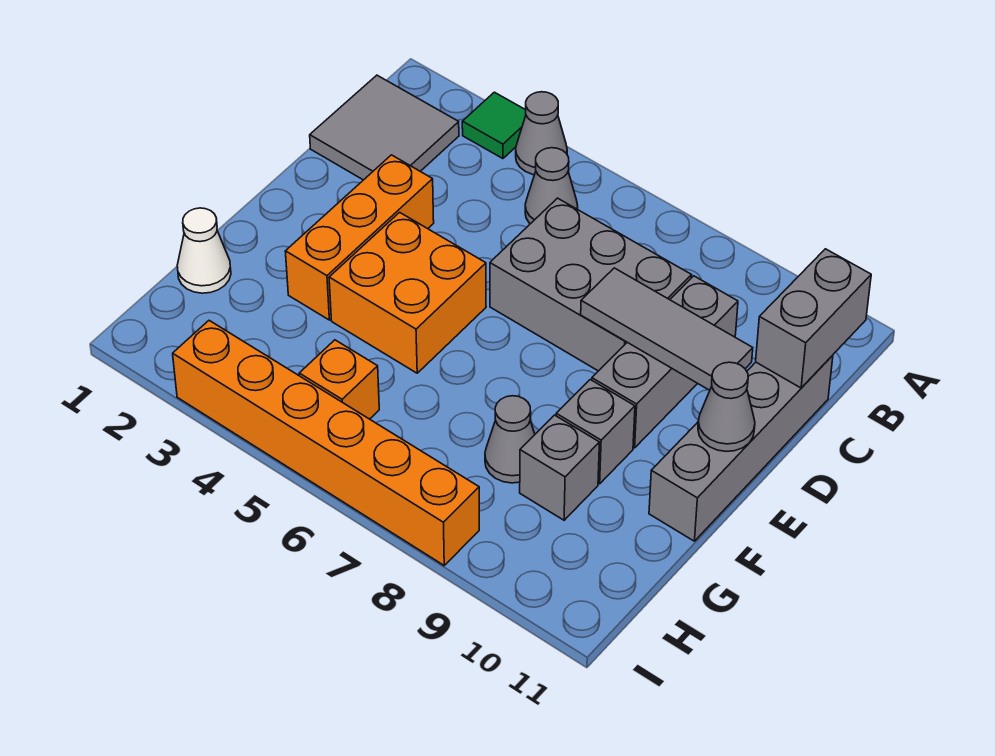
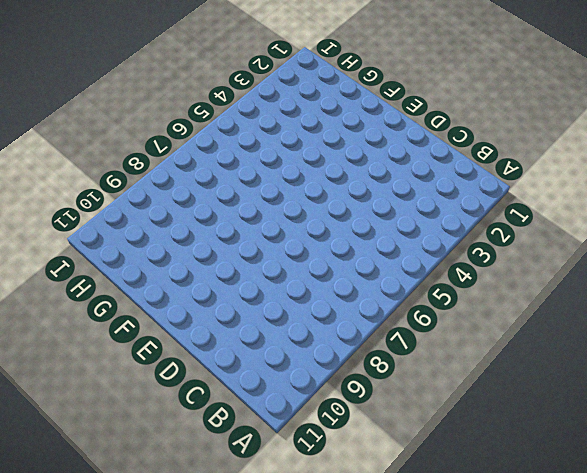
none -> green tile A3 level 1
none -> grey cone A4 level 1
none -> grey tile B1:C2 level 1

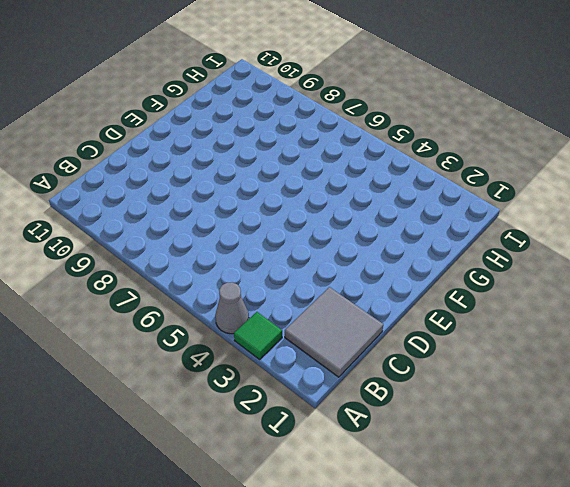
none -> grey cone B5 level 1
none -> grey brick C6:D8 level 1
none -> grey brick C9:E9 level 1

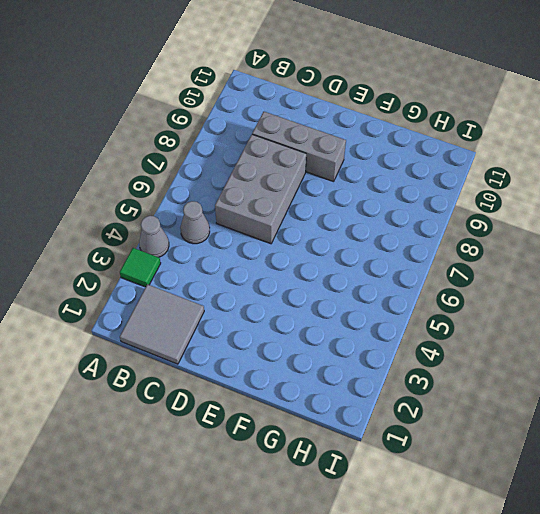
none -> grey brick C11:F11 level 1
none -> orange brick D3:F3 level 1
none -> orange brick E4:F5 level 1

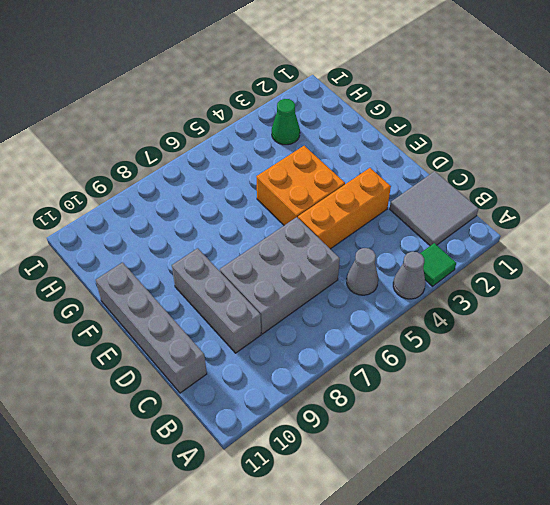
orange brick D3:D5 level 1 -> orange brick D3:F3 level 1
green cone H3 level 1 -> none
none -> grey brick F9 level 1
none -> white cone G1 level 1
none -> grey cone G8 level 1

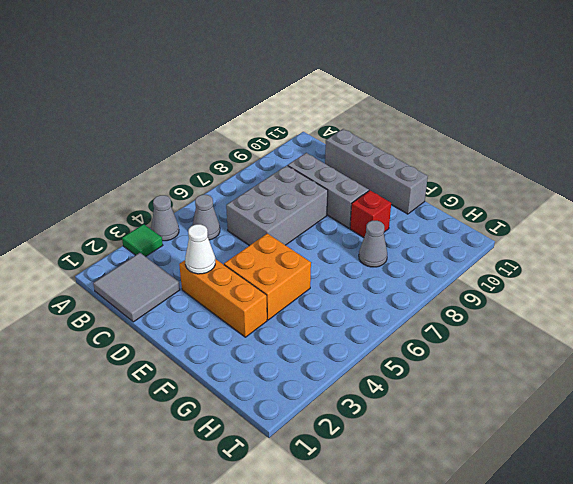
white cone D3 level 2 -> white cone G1 level 1
red brick F9 level 1 -> grey brick F9 level 1
none -> grey brick G9 level 1
none -> orange brick H5 level 1
none -> orange brick I3:I8 level 1

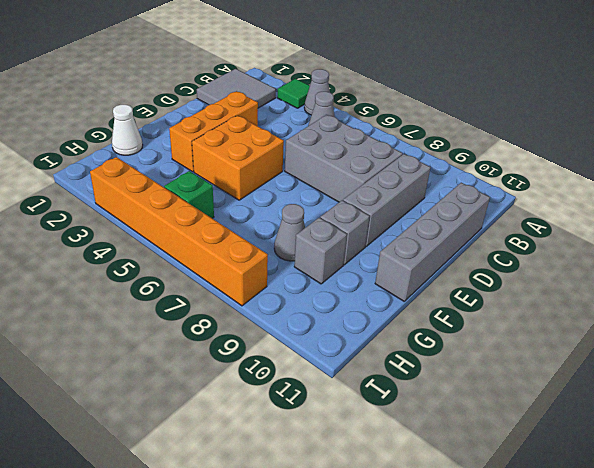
green brick H5 level 1 -> orange brick H5 level 1
none -> grey brick B11:C11 level 2
none -> grey tile D8:D10 level 2
none -> grey cone E11 level 2

